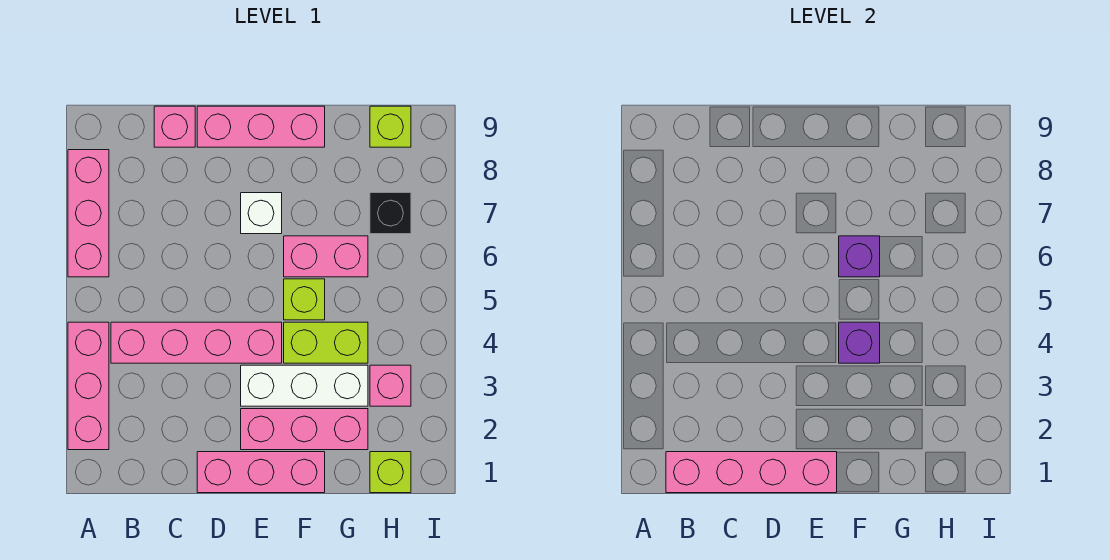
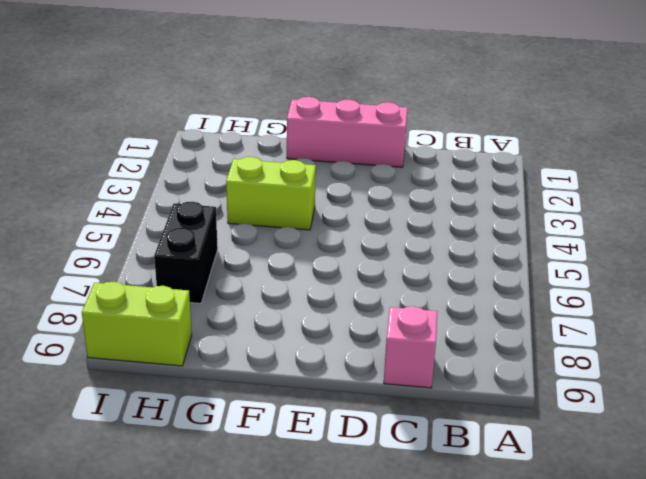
black brick H6:H7 level 1 -> black brick H7 level 1
lime brick H9:I9 level 1 -> lime brick H9 level 1
none -> pink brick A2:A4 level 1
none -> pink brick A6:A8 level 1
none -> pink brick B4:E4 level 1

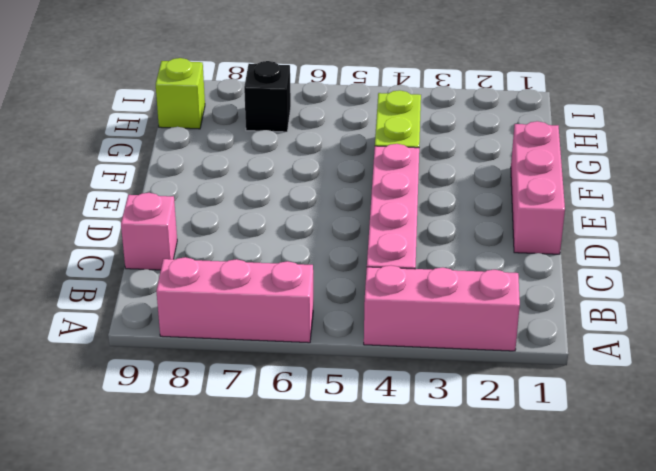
none -> pink brick D9:F9 level 1
none -> pink brick E2:G2 level 1
none -> white brick E3:G3 level 1

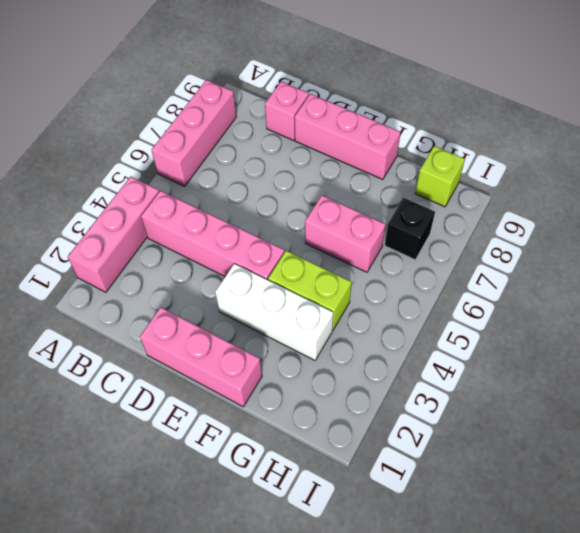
none -> pink brick E2:G2 level 1
none -> white brick E7 level 1
none -> lime brick F5 level 1

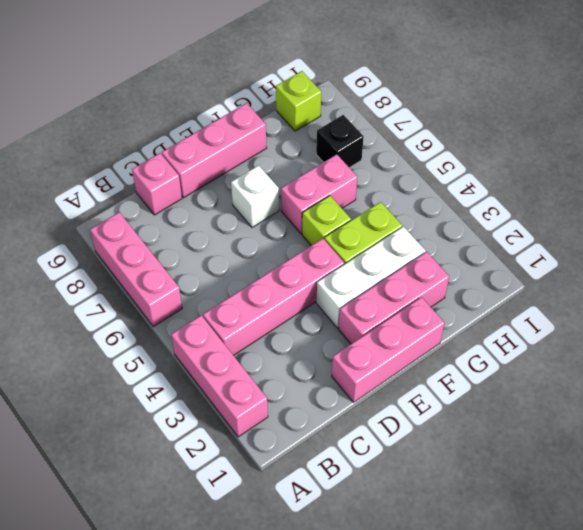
none -> lime brick H1 level 1
none -> pink brick H3 level 1
none -> pink brick B1:E1 level 2

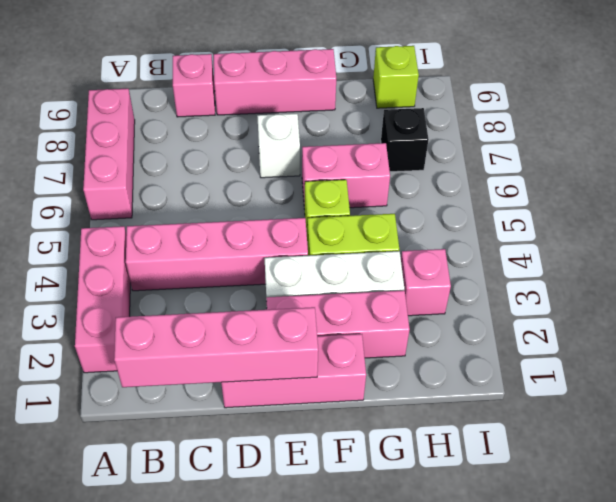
none -> lime brick H1 level 1
none -> purple brick F4 level 2
none -> purple brick F6 level 2

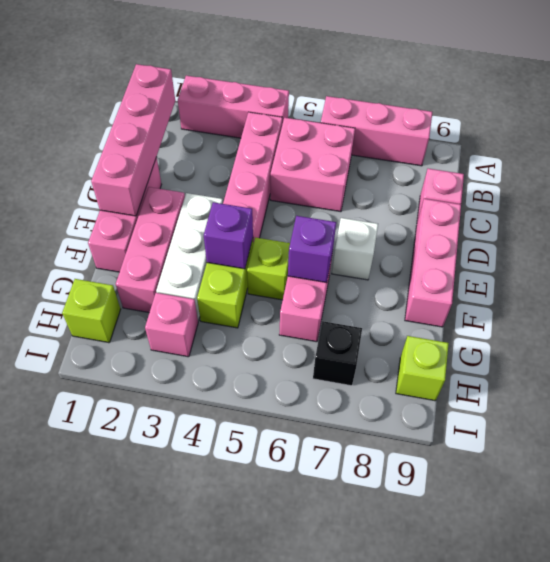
pink brick B5:C6 level 1 -> none

